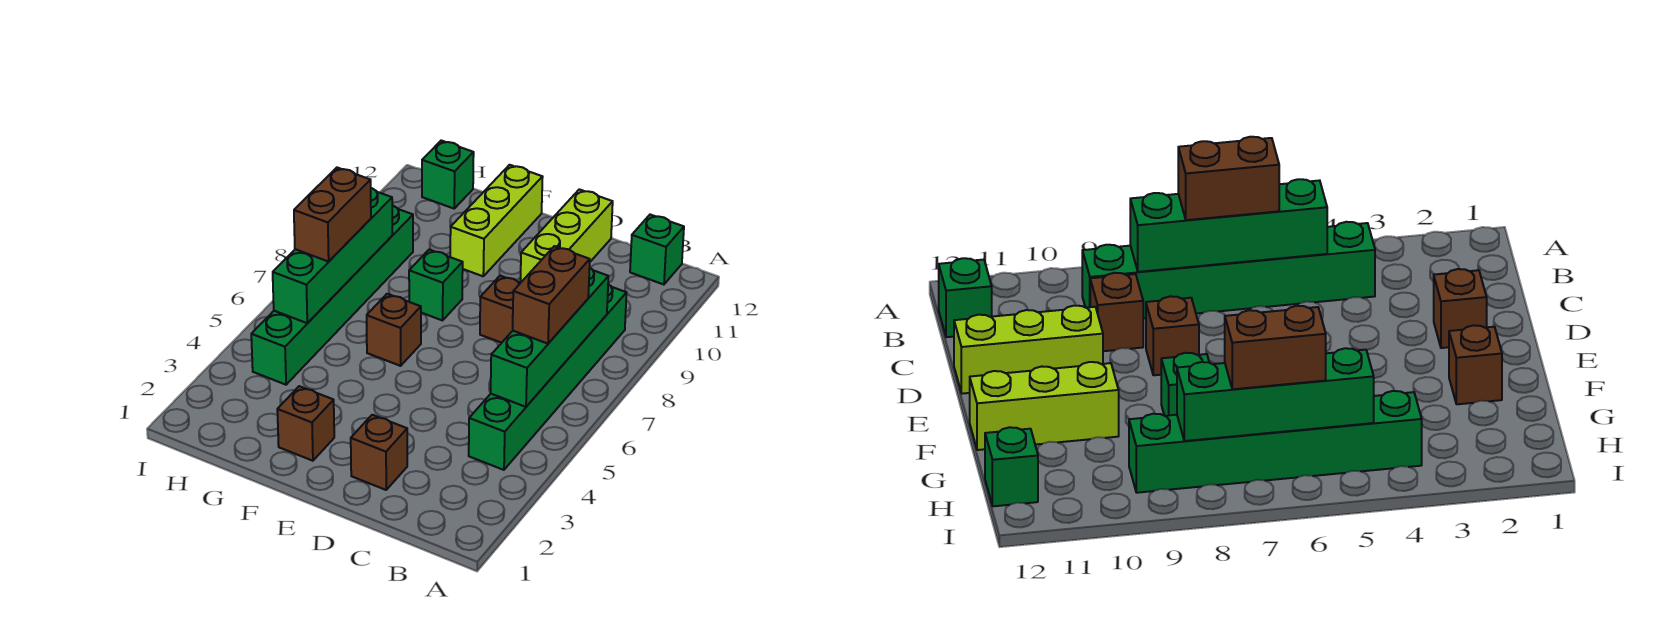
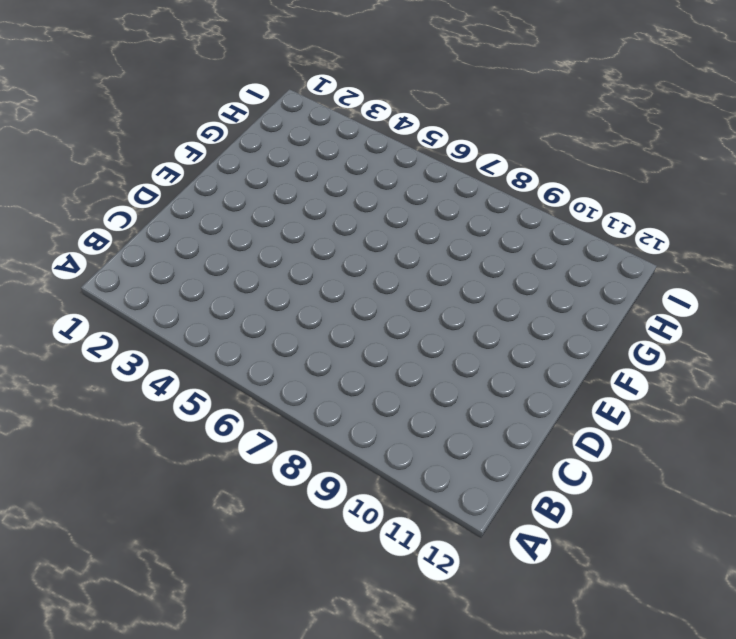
none -> green brick B4:B9 level 1
none -> green brick B12 level 1
none -> brown brick C9 level 1

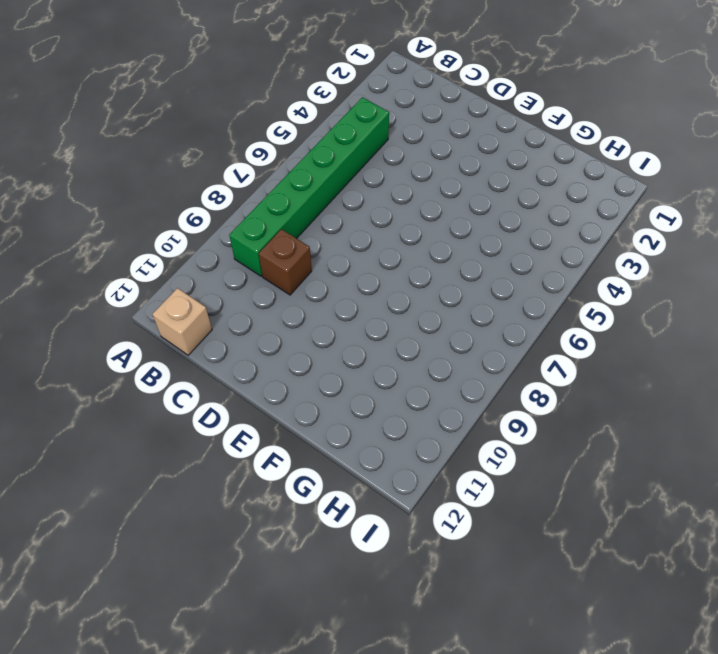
tan brick B12 level 1 -> green brick B12 level 1
none -> brown brick D2 level 1
none -> brown brick D8 level 1
none -> lime brick D10:D12 level 1

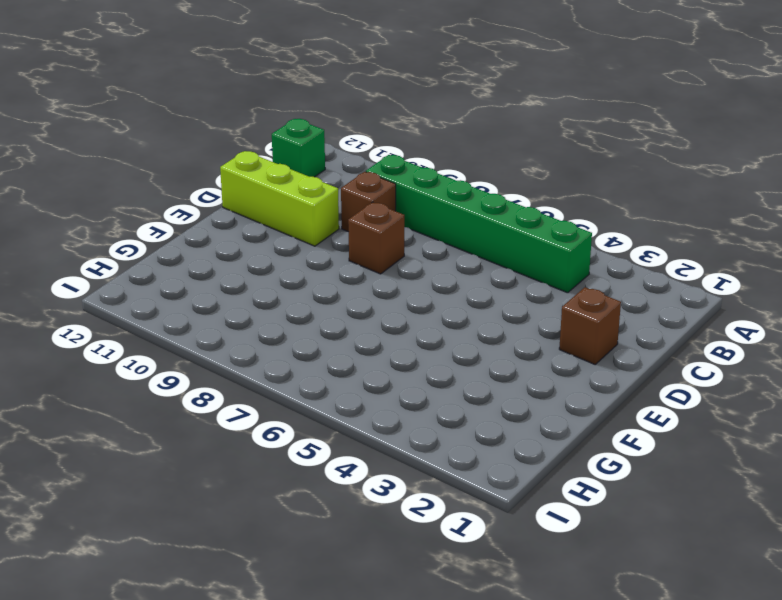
none -> brown brick F2 level 1
none -> brown brick F6 level 1
none -> green brick F8 level 1

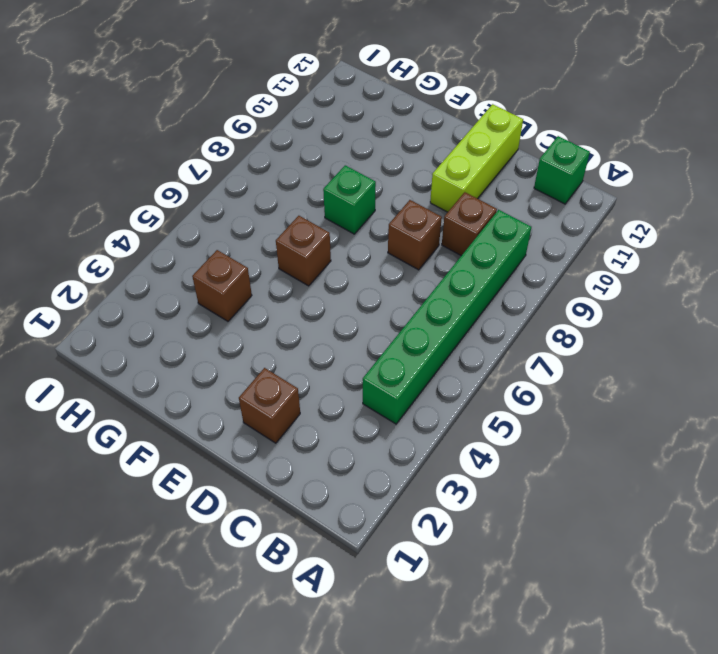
brown brick G4 level 1 -> brown brick F2 level 1
none -> lime brick F10:F12 level 1
none -> green brick H4:H9 level 1
none -> green brick H12 level 1

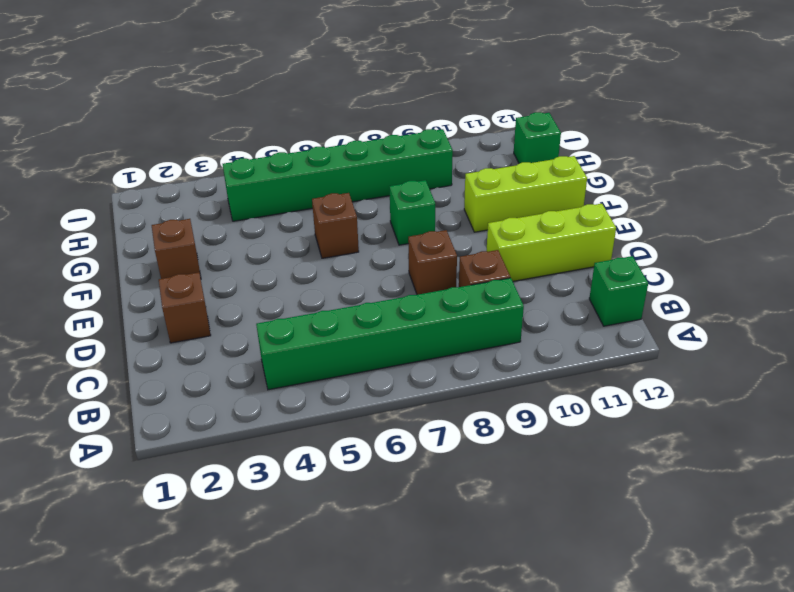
none -> green brick B5:B8 level 2
none -> green brick H5:H8 level 2
none -> brown brick B6:B7 level 3

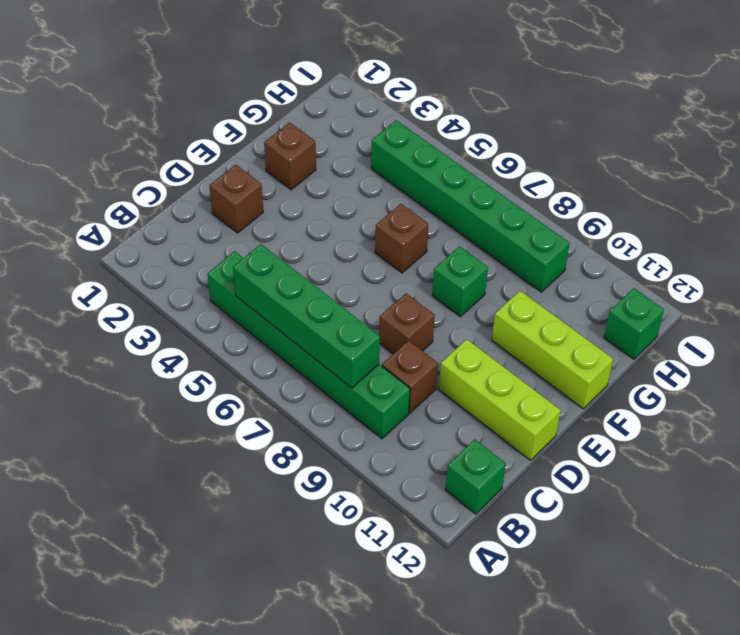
none -> green brick H5:H8 level 2
none -> brown brick B6:B7 level 3
none -> brown brick H6:H7 level 3

